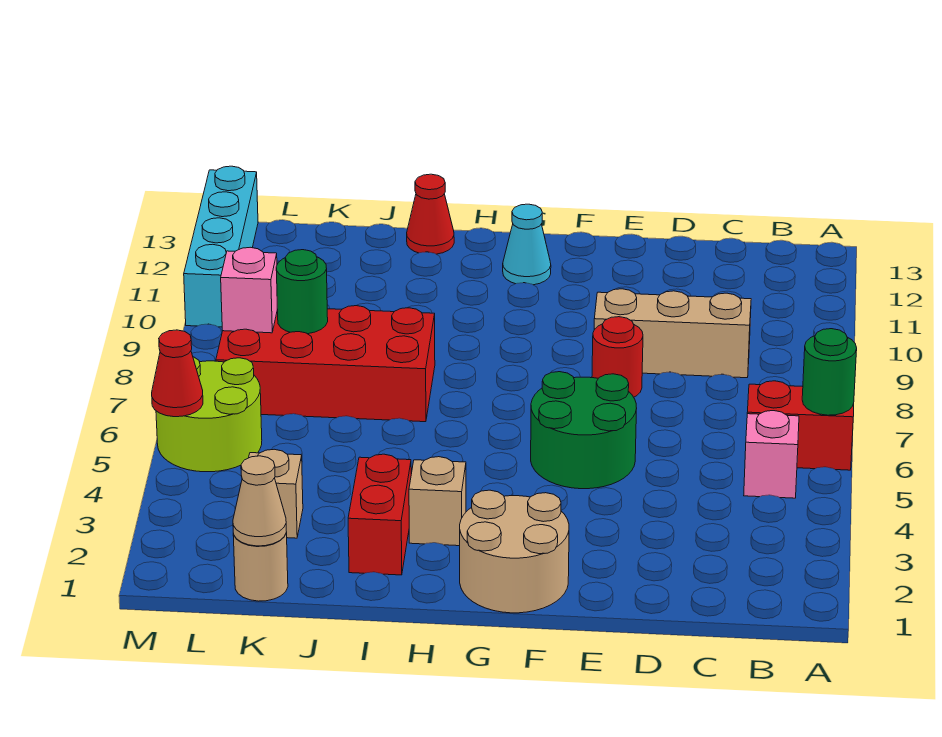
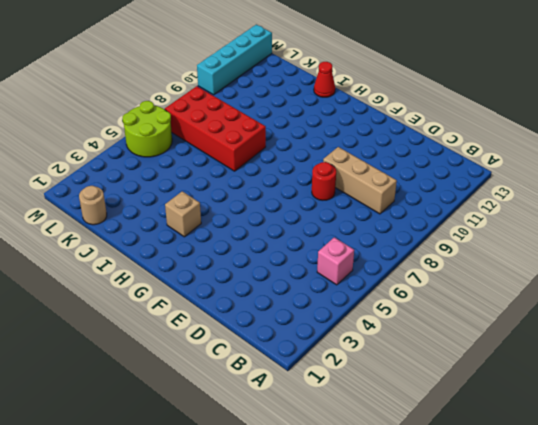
none -> red brick A6:B6 level 1
none -> green round brick E5:F6 level 1
none -> tan round brick F1:G2 level 1

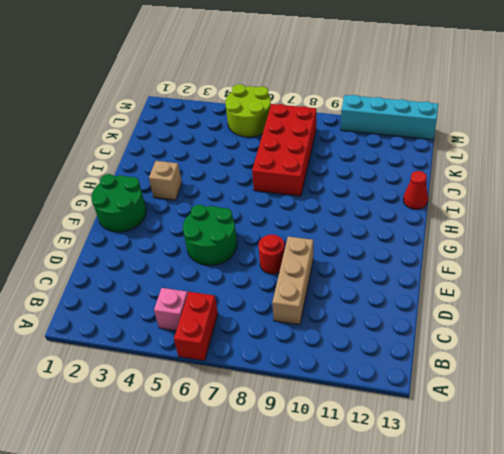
green round brick F1:G2 level 1 -> tan round brick F1:G2 level 1
none -> cyan cone G12 level 1
none -> red brick I2:I3 level 1
none -> tan round brick K1 level 1

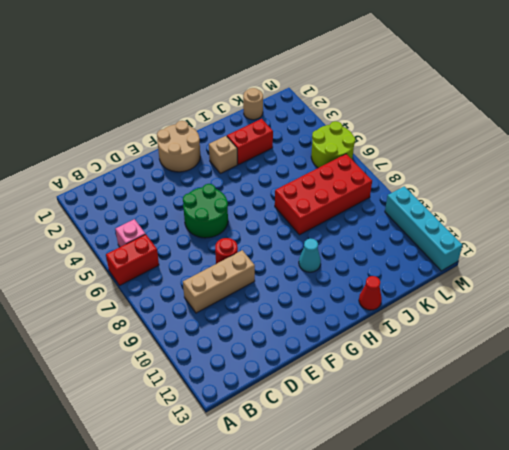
cyan cone H10 level 1 -> cyan cone G12 level 1
red brick I3:J3 level 1 -> red brick I2:I3 level 1
none -> tan brick K3 level 1
none -> green round brick A6 level 2
none -> tan cone K1 level 2

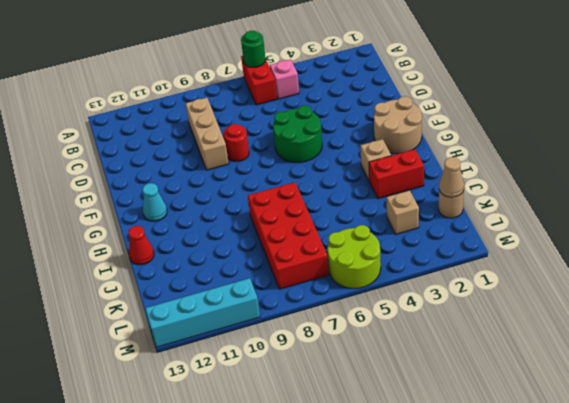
none -> green round brick K8 level 2
none -> pink brick L8 level 2
none -> red cone M5 level 2

